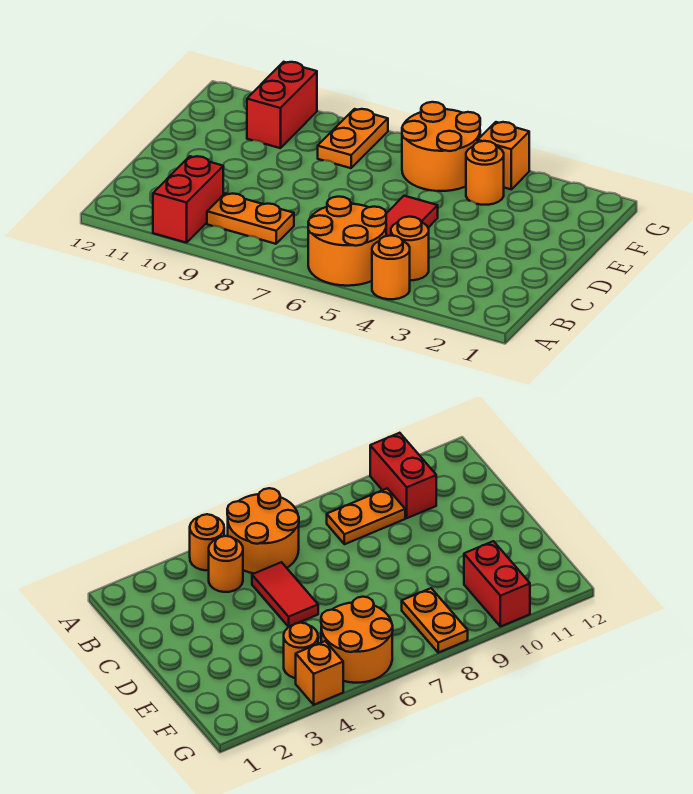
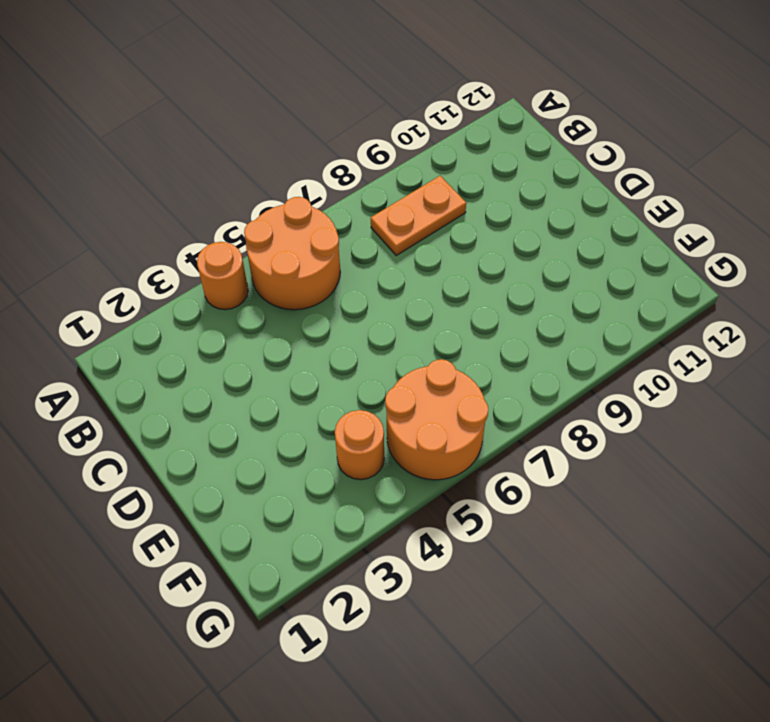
none -> red brick A10:B10 level 1
none -> orange round brick B4 level 1

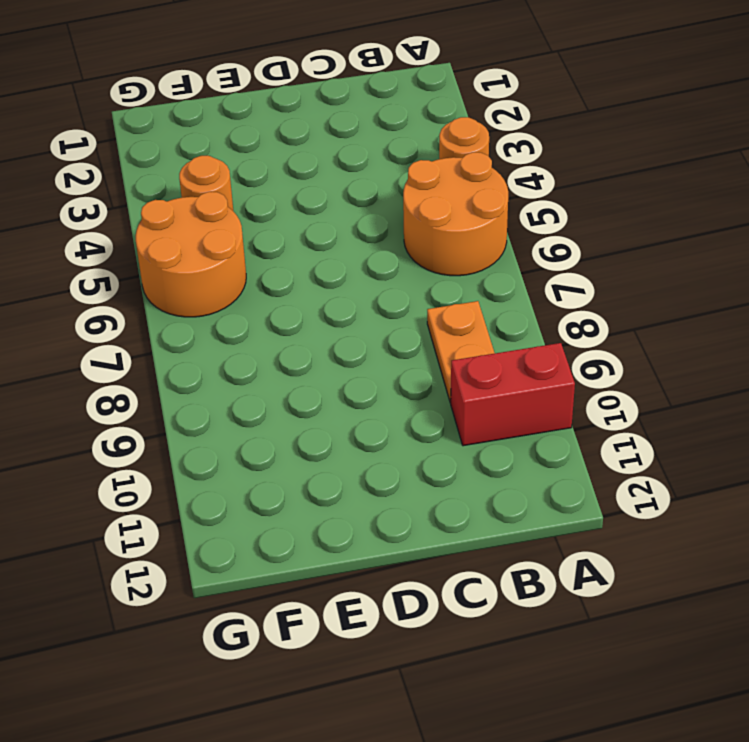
none -> orange round brick B4 level 1
none -> red tile C5:D5 level 1

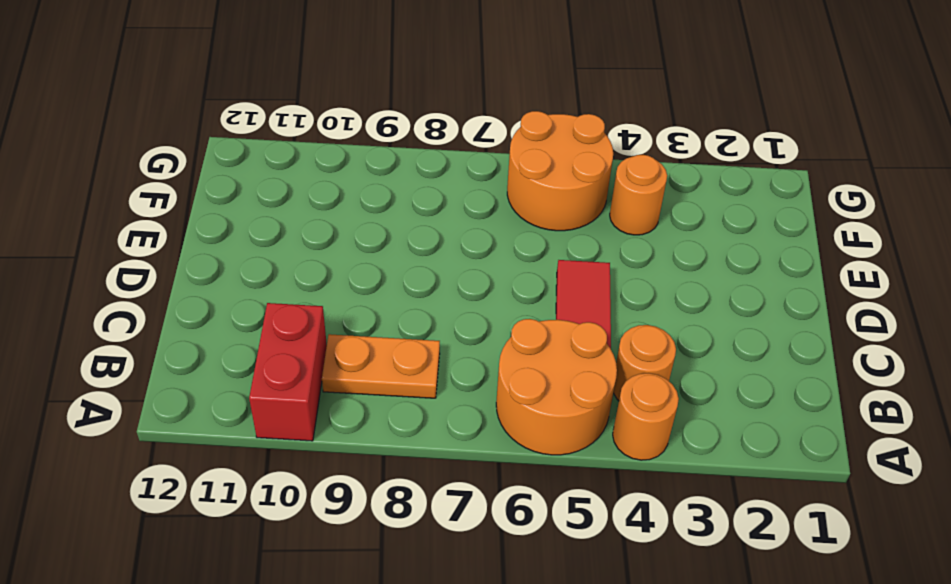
none -> orange plate F8:G8 level 1
none -> red brick F10:G10 level 1

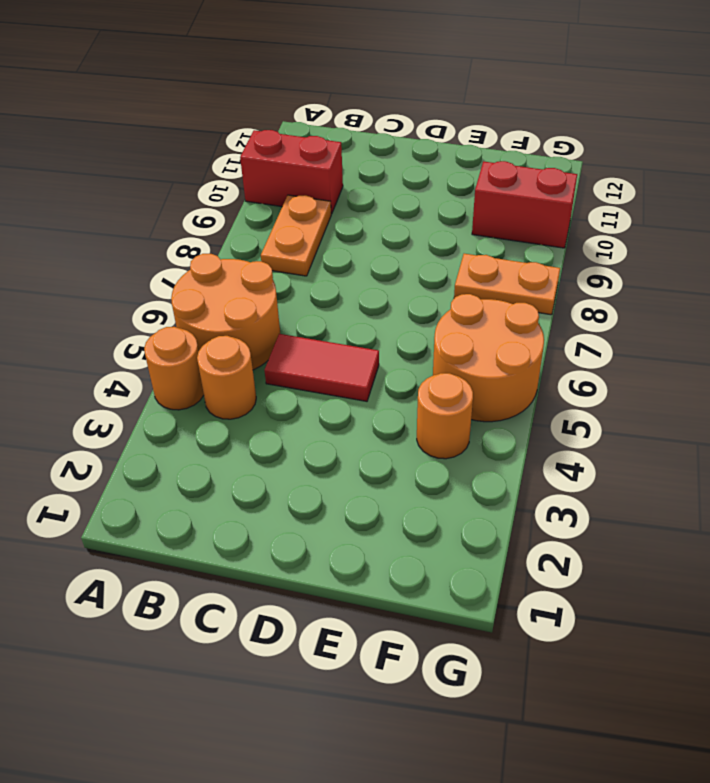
none -> orange brick G4 level 1

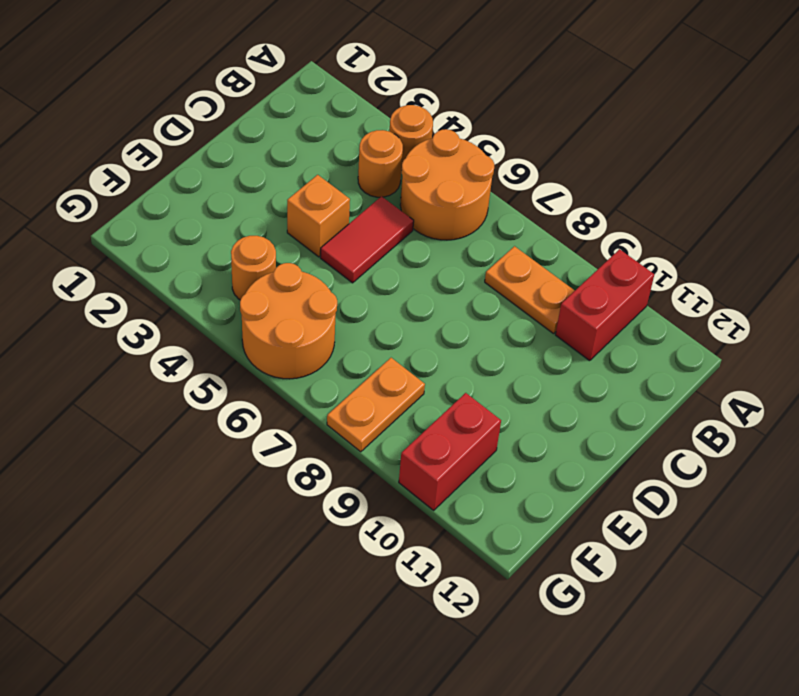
orange brick D4 level 1 -> orange brick G4 level 1

